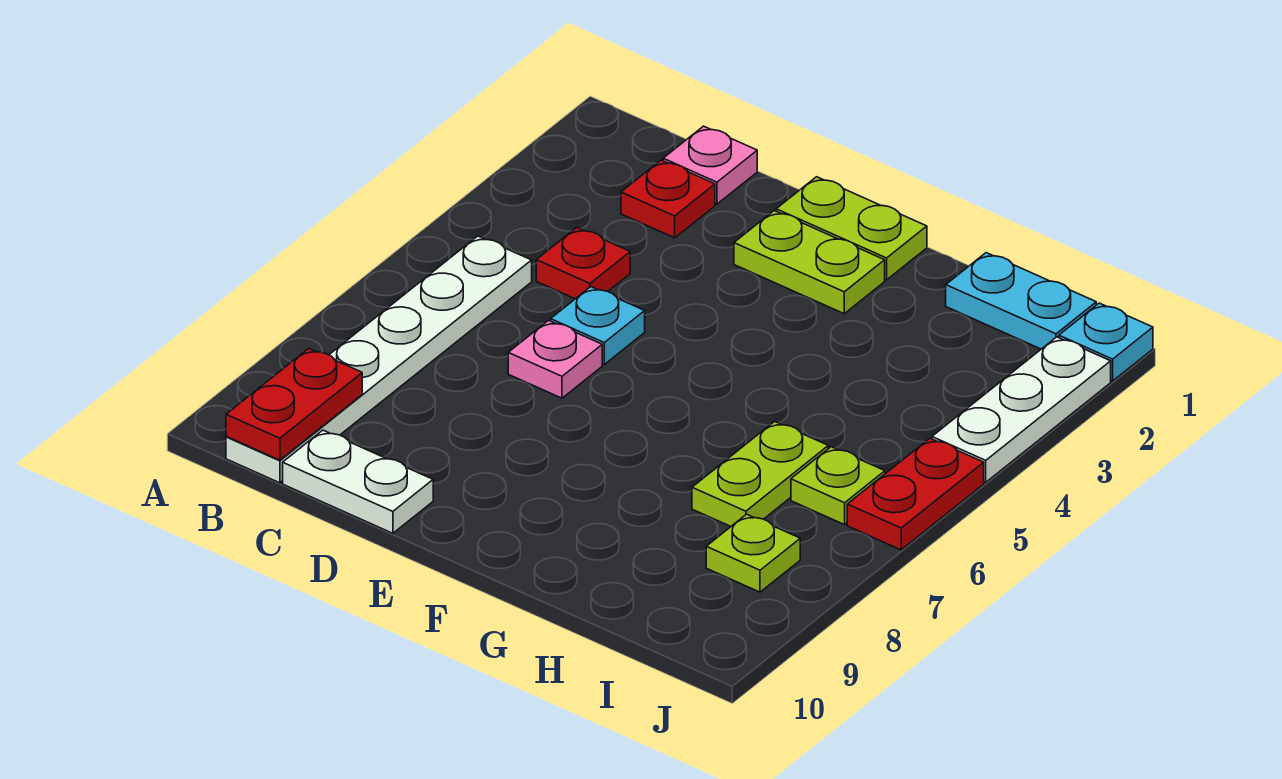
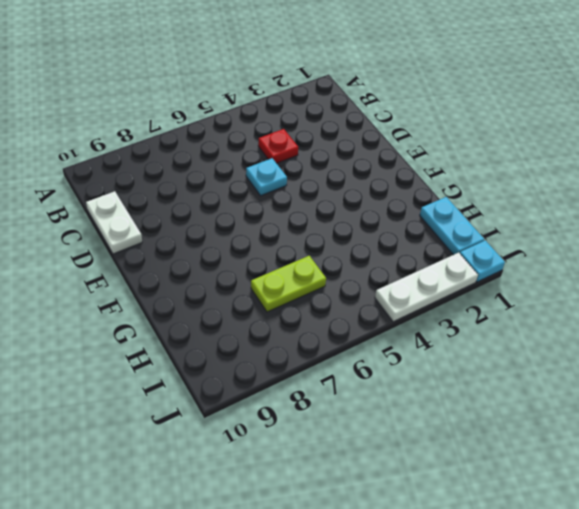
none -> white plate B5:B10 level 1
none -> pink plate C1 level 1
none -> red plate C2 level 1

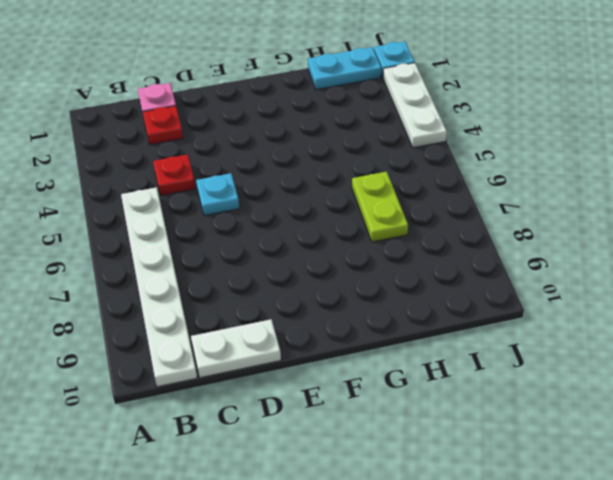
none -> pink plate D6 level 1
none -> lime plate E1:F1 level 1
none -> lime plate E2:F2 level 1

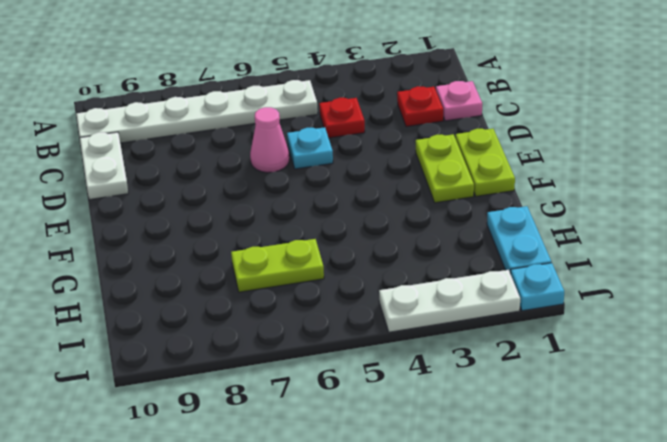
pink cone D6 level 1 -> pink plate D6 level 1
none -> lime plate I6 level 1
none -> lime plate I8 level 1
none -> red plate J5:J6 level 1

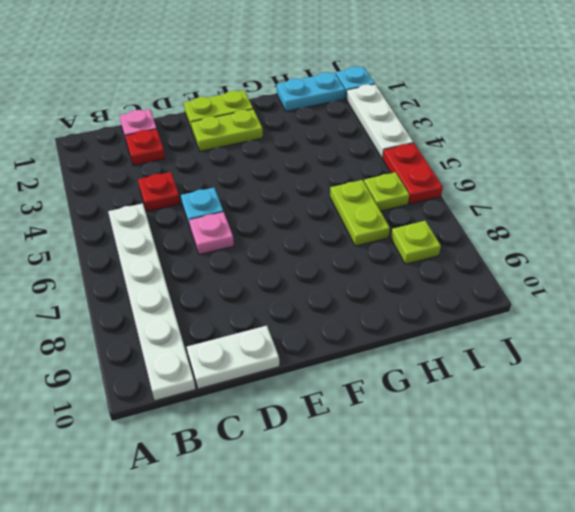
none -> red plate B9:B10 level 2

